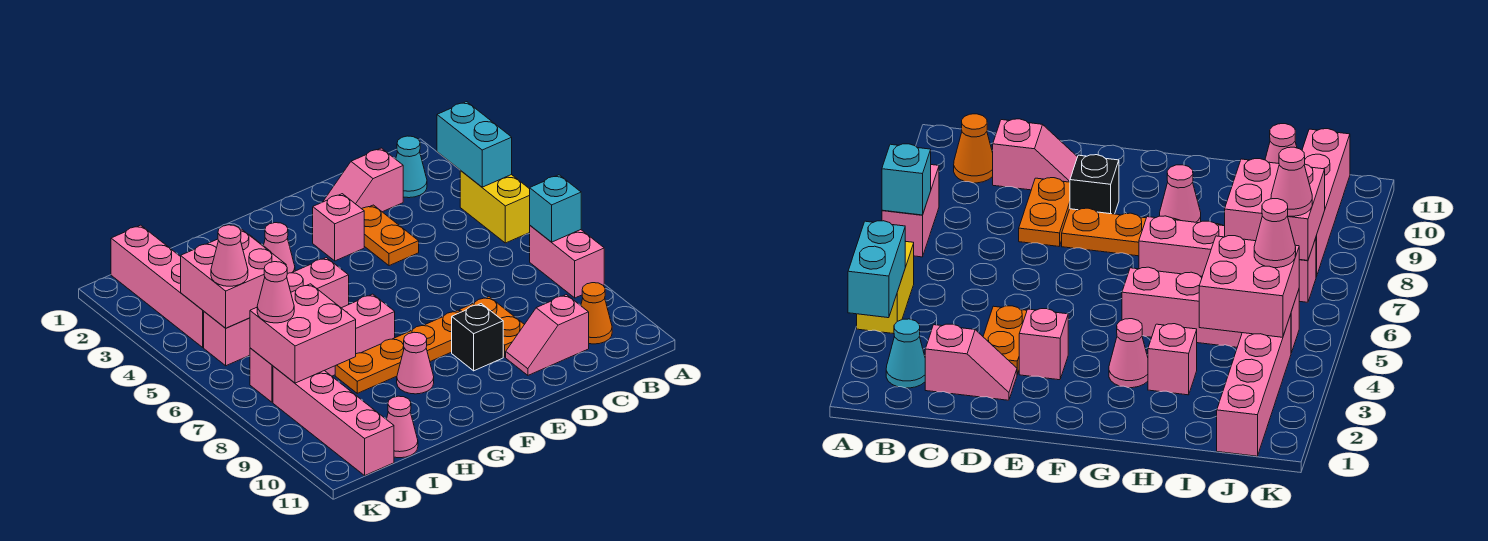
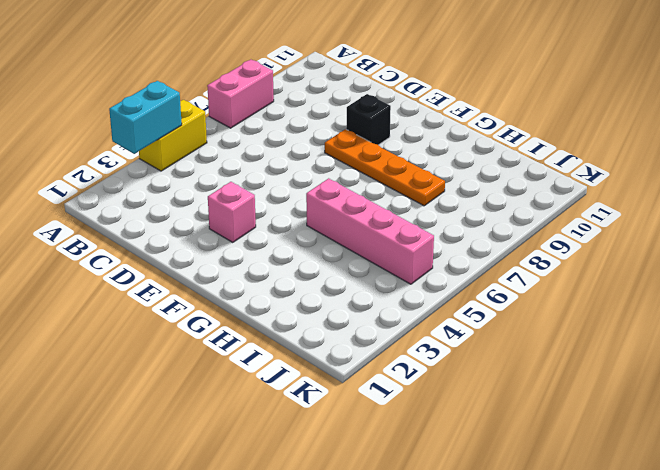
none -> cyan cone B2 level 1
none -> orange cone B10 level 1
none -> pink slope C2:D2 level 1 top C

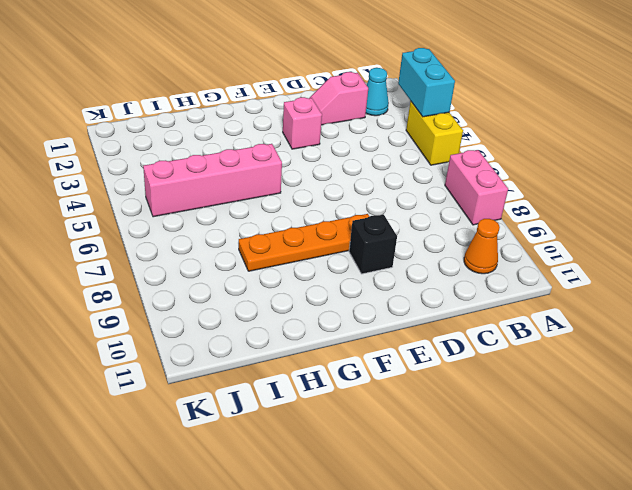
none -> pink slope C10:D10 level 1 top C
none -> orange plate D3:D4 level 1
none -> orange plate D8:D9 level 1

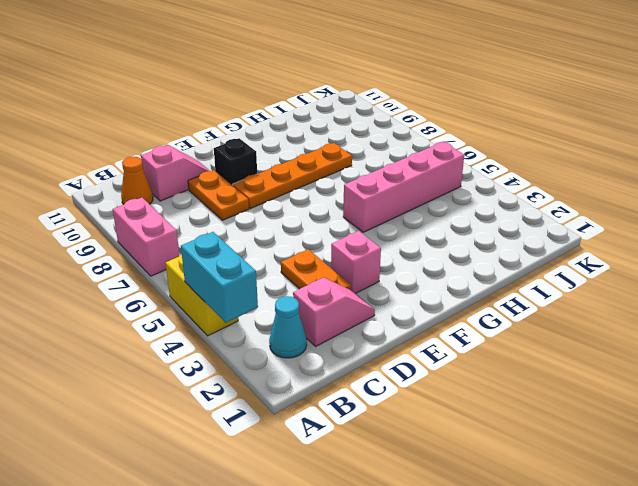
none -> pink cone G3 level 1
none -> pink brick G7:J7 level 1
none -> pink cone G9 level 1

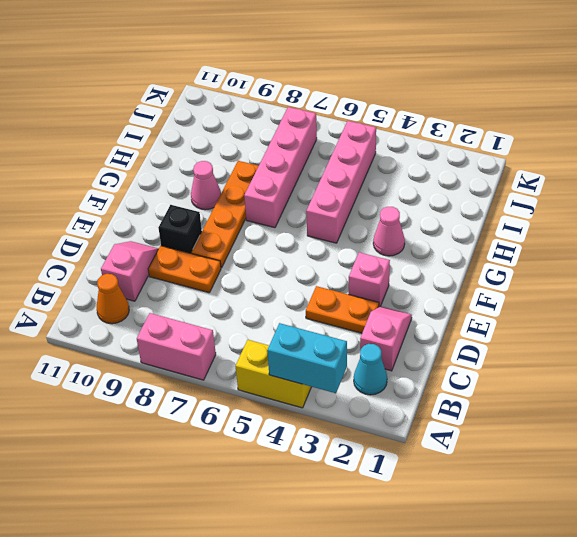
none -> pink brick H3 level 1
none -> pink cone I11 level 1
none -> pink brick J1:J4 level 1

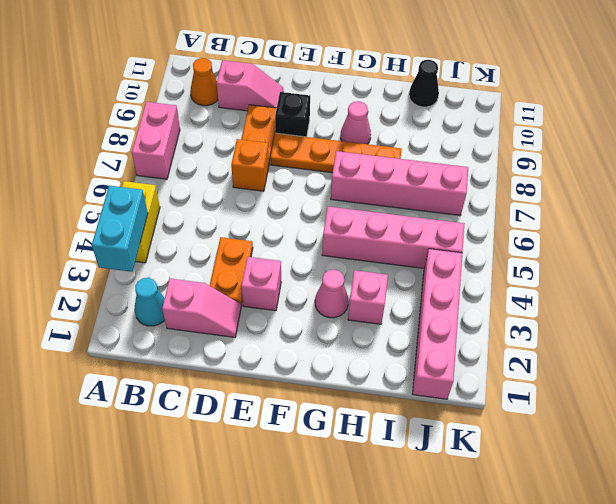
orange brick D7 level 1 -> none
black cone I11 level 1 -> pink cone I11 level 1
none -> pink brick J8:J11 level 1
none -> cyan brick A7 level 2
none -> pink brick I4:J5 level 2

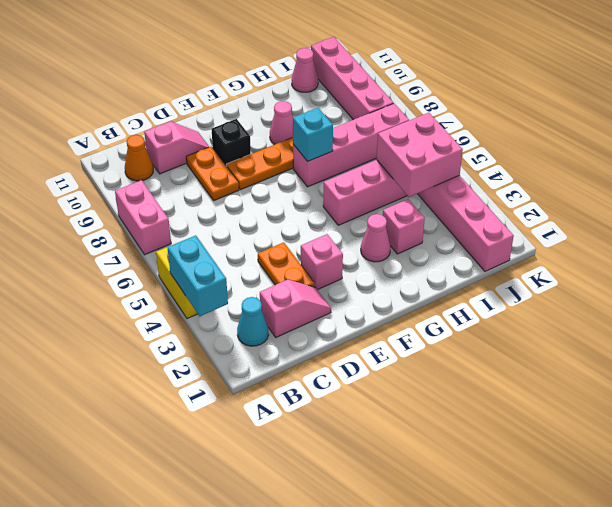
cyan brick G7 level 2 -> cyan brick A7 level 2
none -> pink brick I7:J8 level 2
none -> pink cone J5 level 3
none -> pink cone J7 level 3

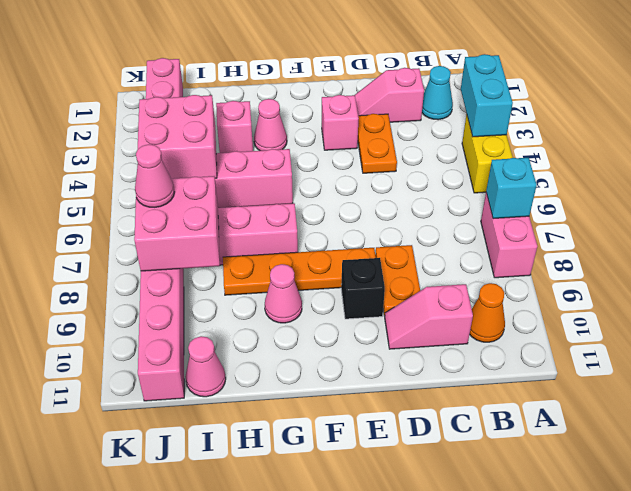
none -> pink cone J5 level 3

